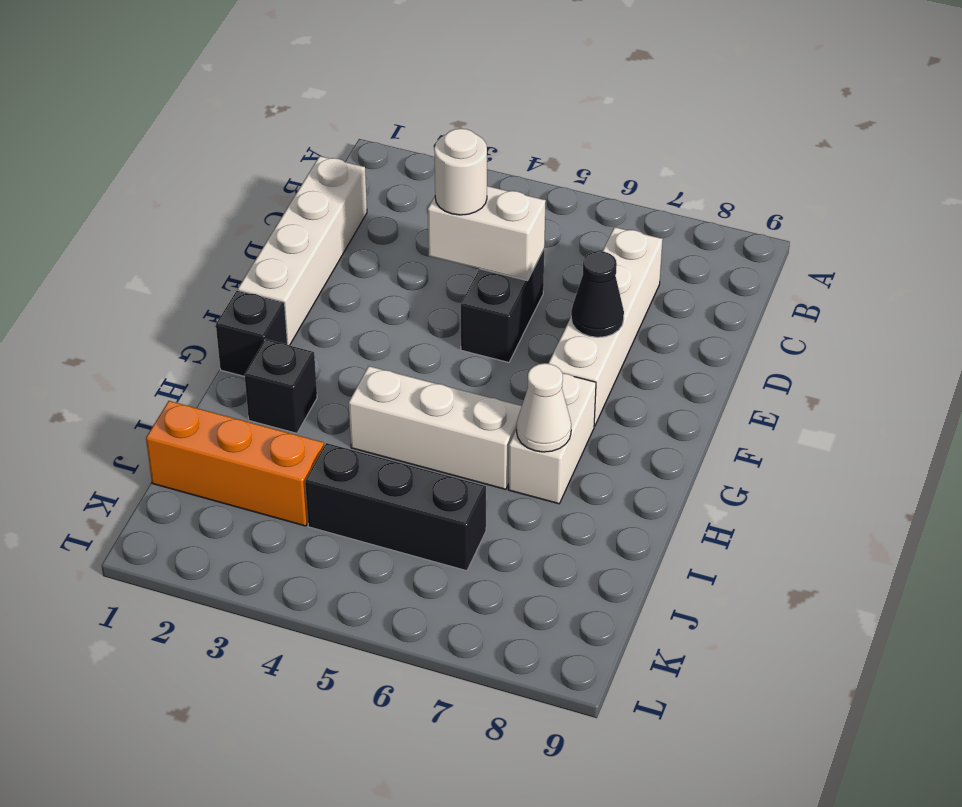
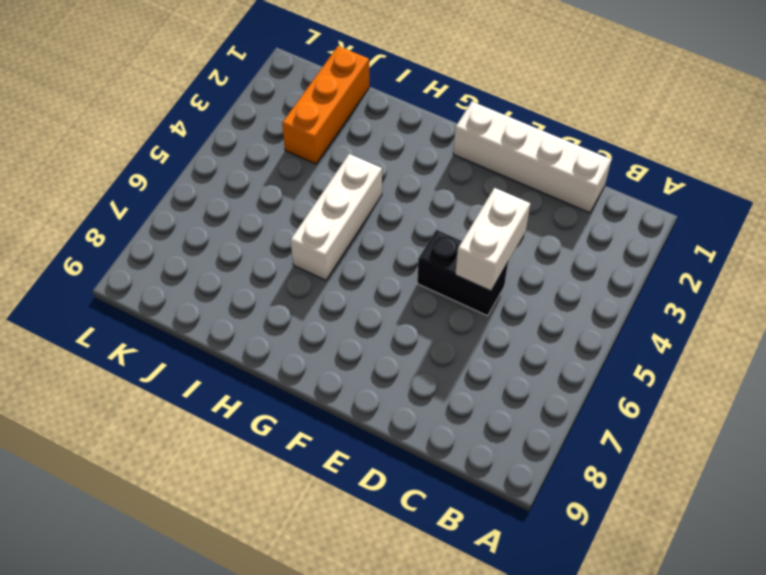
none -> white brick C7:F7 level 1
none -> black brick G1 level 1
none -> white brick G7:H7 level 1

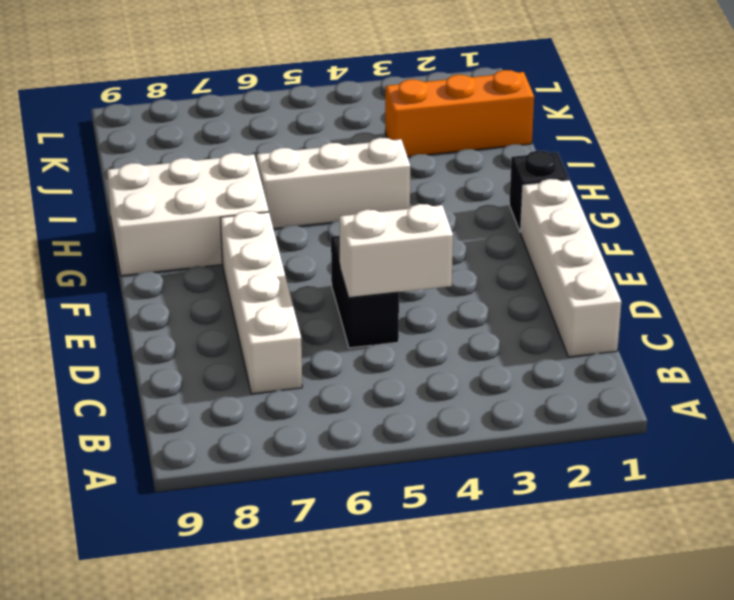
white brick G7:H9 level 1 -> white brick G7:H7 level 1
none -> black brick H2 level 1
none -> black brick J4:J6 level 1
none -> black cone E7 level 2

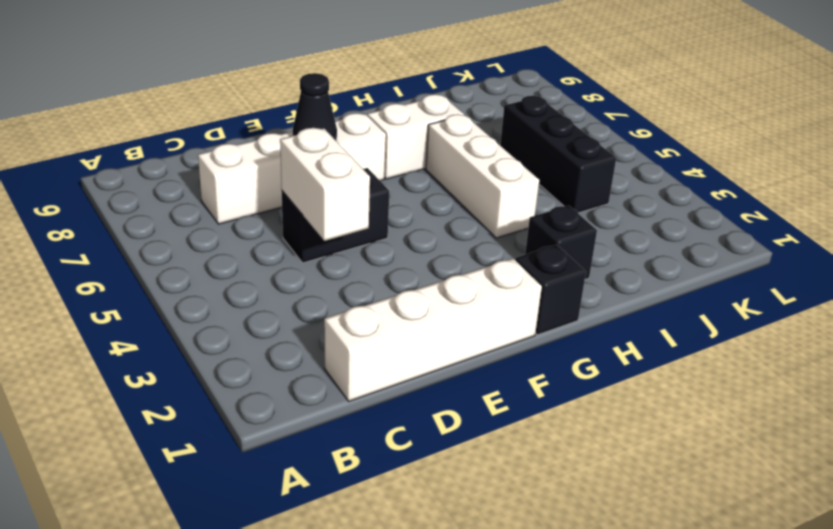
none -> orange brick J1:J3 level 1
none -> white cone H7 level 2
none -> white round brick D4 level 3

